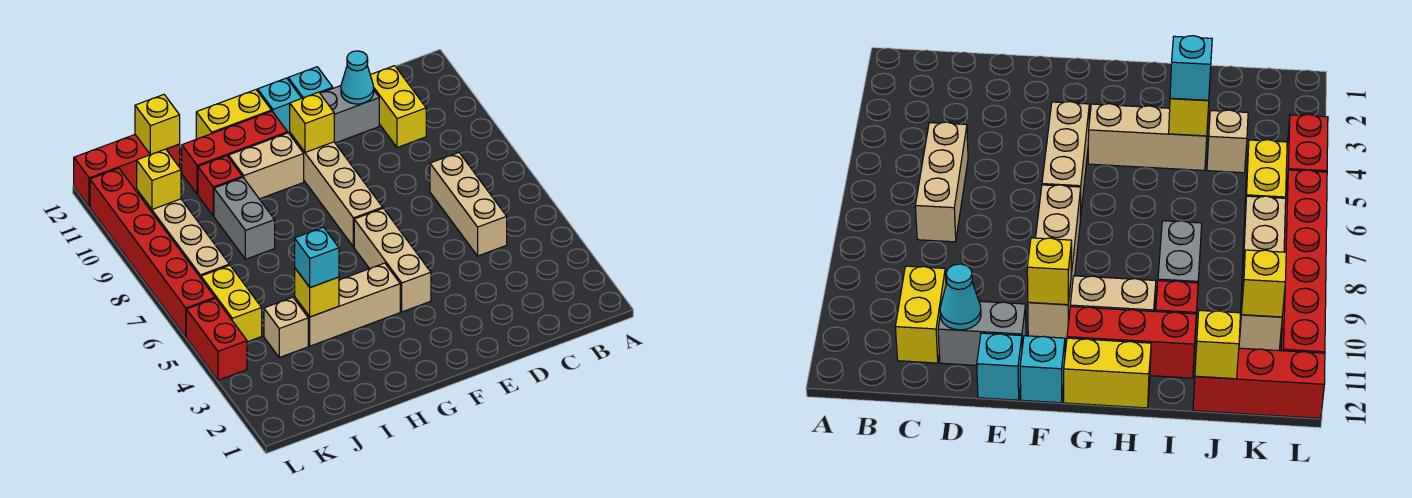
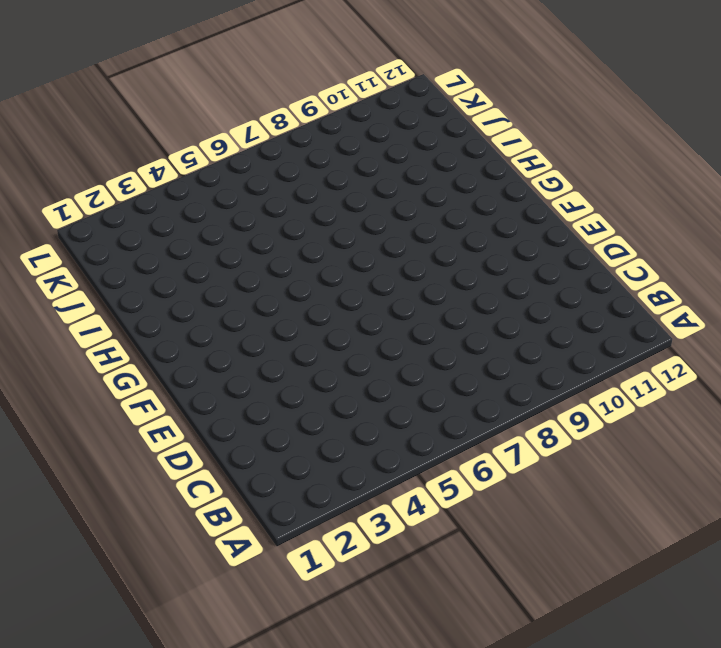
none -> tan brick C5:C7 level 1
none -> yellow brick C10:C11 level 1
none -> grey brick D11:E11 level 1

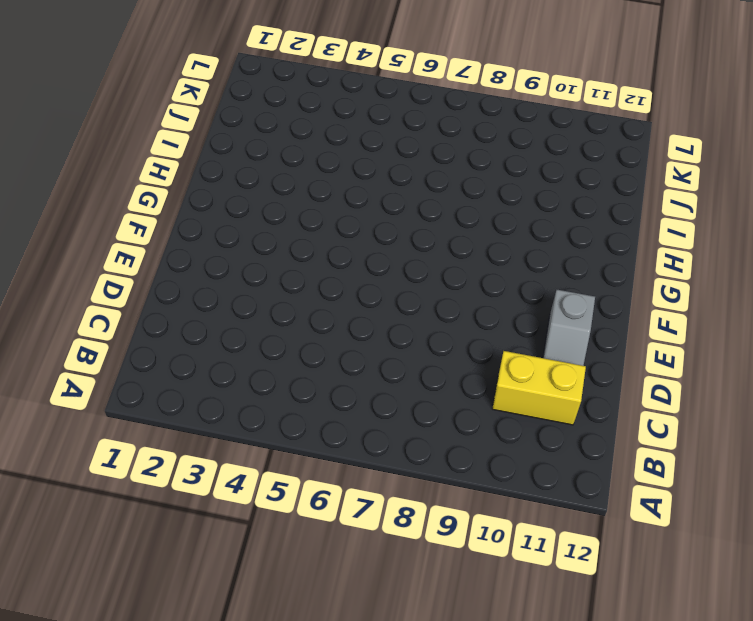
grey slope D11:E11 level 1 top E -> grey brick D11:E11 level 1
none -> tan brick C5:C7 level 1
none -> cyan brick E12 level 1
none -> tan brick F4:F6 level 1

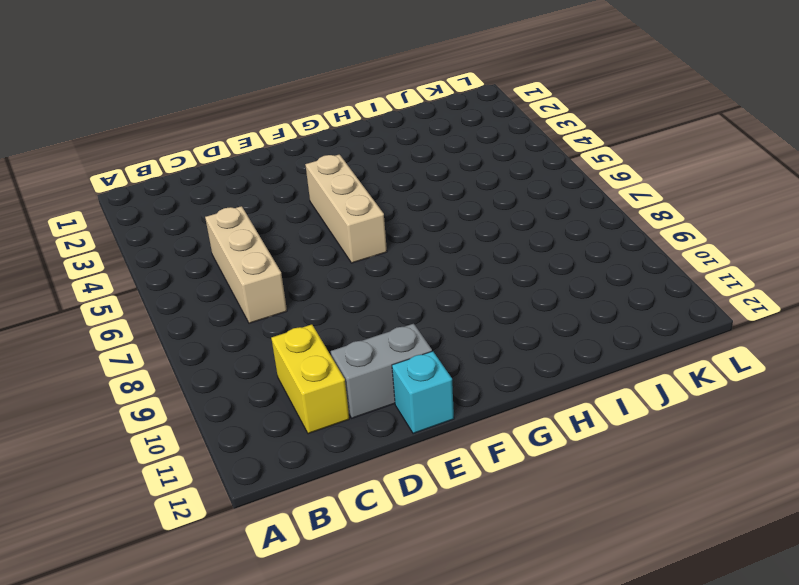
none -> tan brick F7:F10 level 1
none -> cyan brick F12 level 1
none -> tan brick G4:I4 level 1

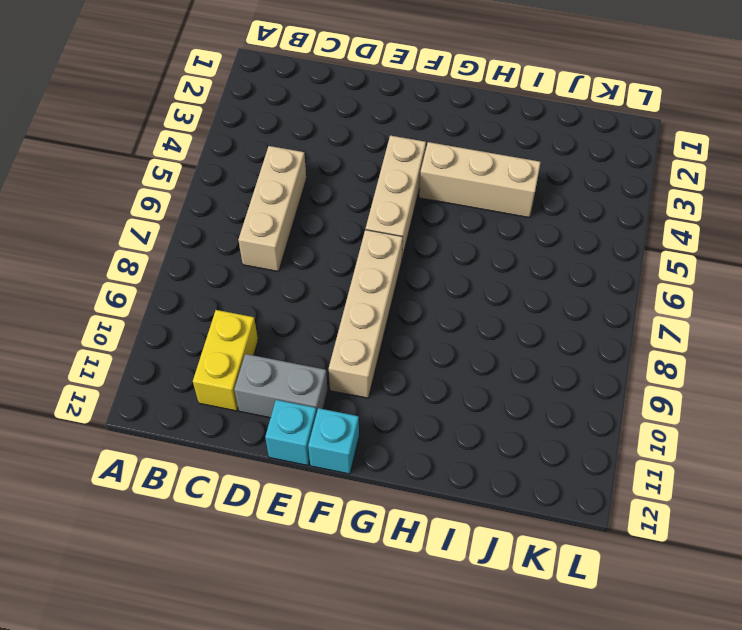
none -> tan brick G10:H10 level 1
none -> red brick G11:I11 level 1
none -> yellow brick G12:H12 level 1

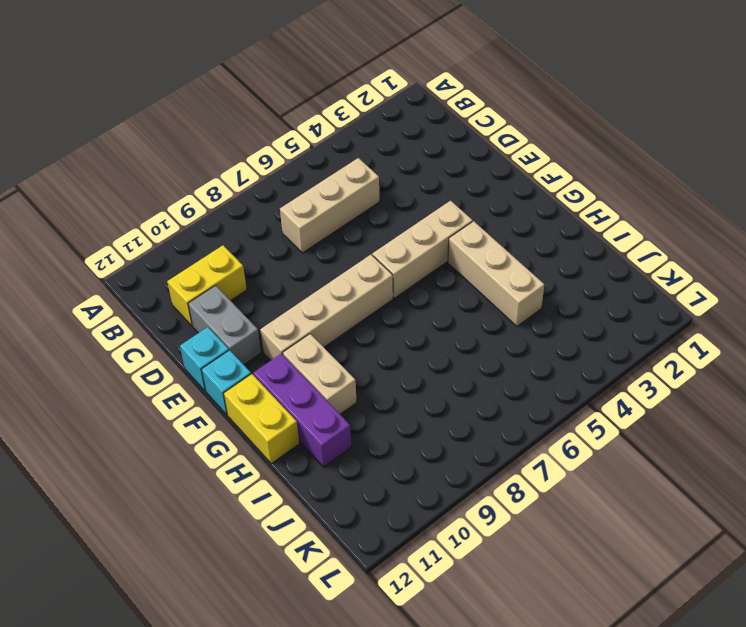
purple brick G11:I11 level 1 -> red brick G11:I11 level 1
none -> grey brick I8:I9 level 1
none -> red brick I10 level 1
none -> tan brick J4 level 1

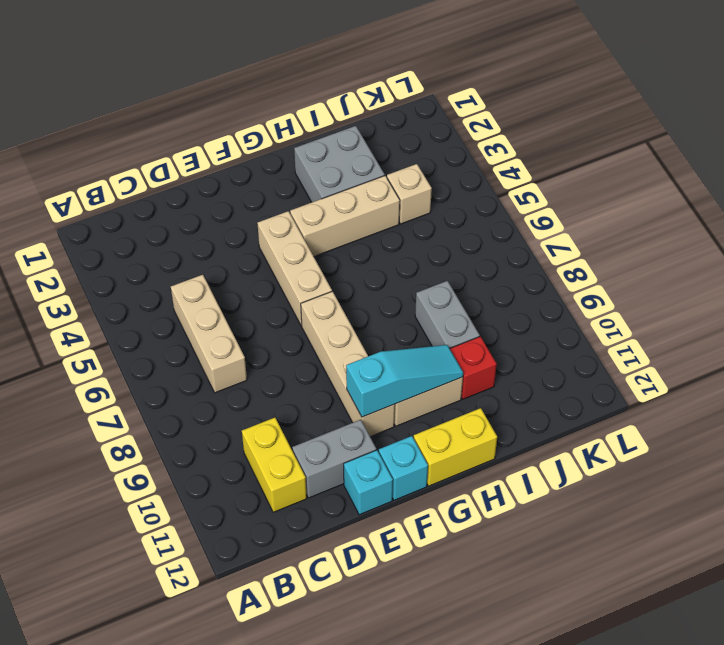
cyan slope F10:H10 level 2 top F -> yellow brick F10 level 2
grey brick H2:I3 level 1 -> none
none -> red brick G11:I11 level 1
none -> red brick J12:L12 level 1
none -> yellow brick K5:K6 level 1

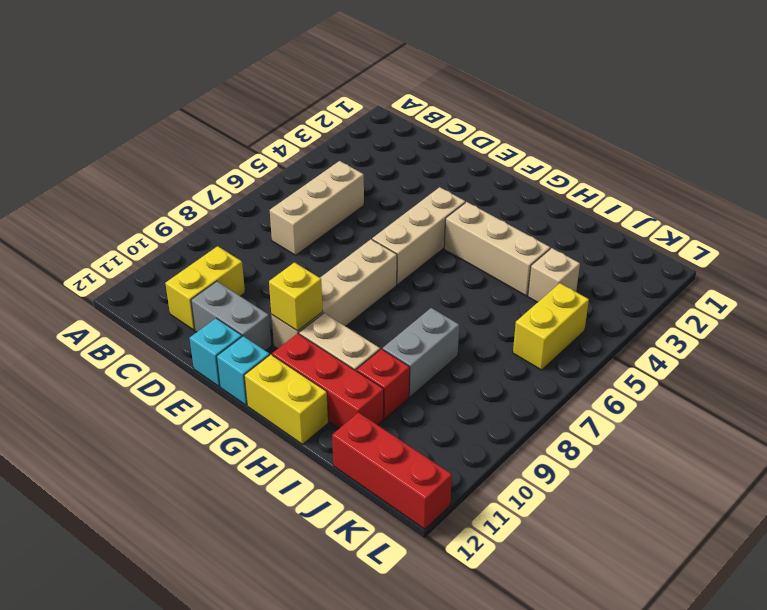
none -> tan brick K7:K10 level 1
none -> red brick L4:L5 level 1
none -> red brick L6:L11 level 1

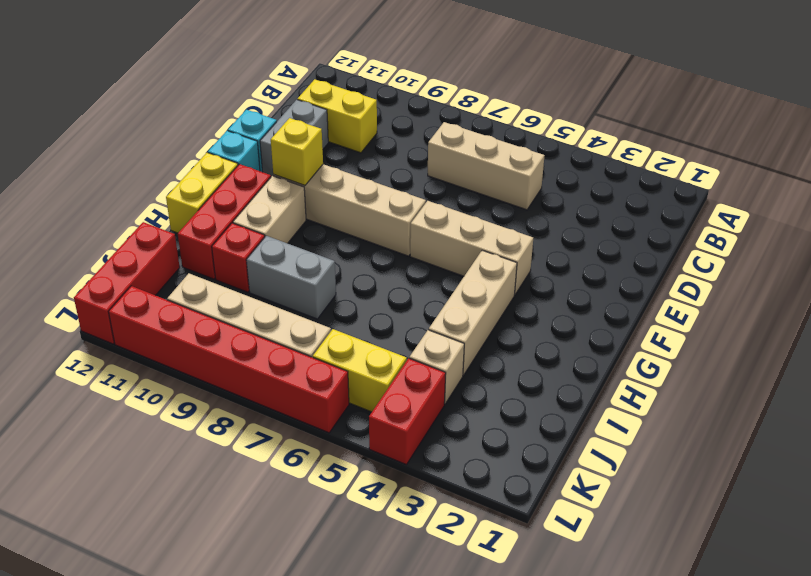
red brick K4:L4 level 1 -> red brick L4:L5 level 1
none -> cyan cone D11 level 2
none -> yellow brick I4 level 2
none -> yellow brick J12 level 2

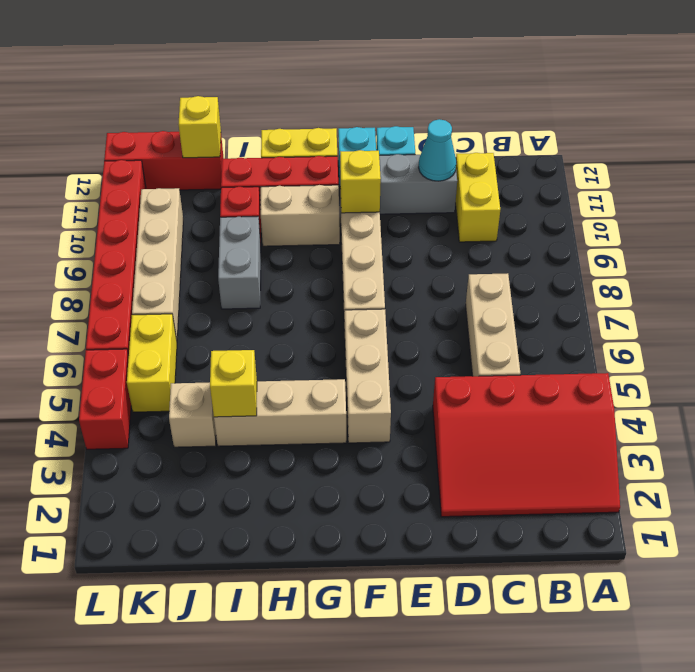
red slope A2:D4 level 1 top 4 -> none
none -> yellow brick K10 level 2
none -> cyan brick I4 level 3

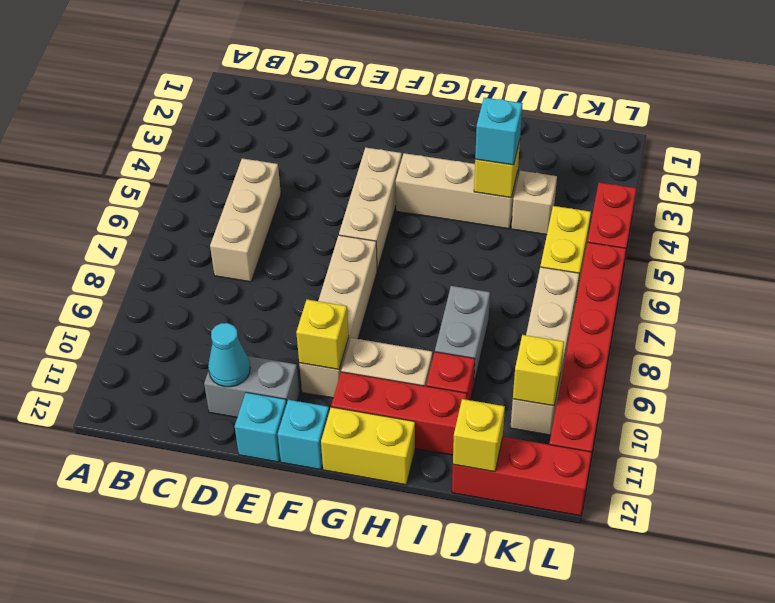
none -> yellow brick C10:C11 level 1

